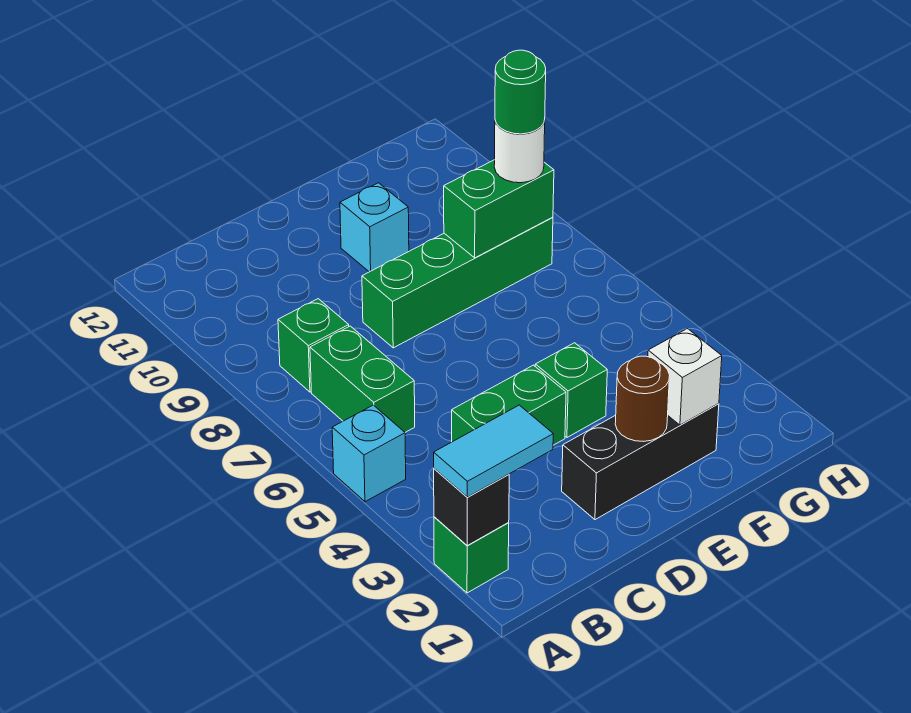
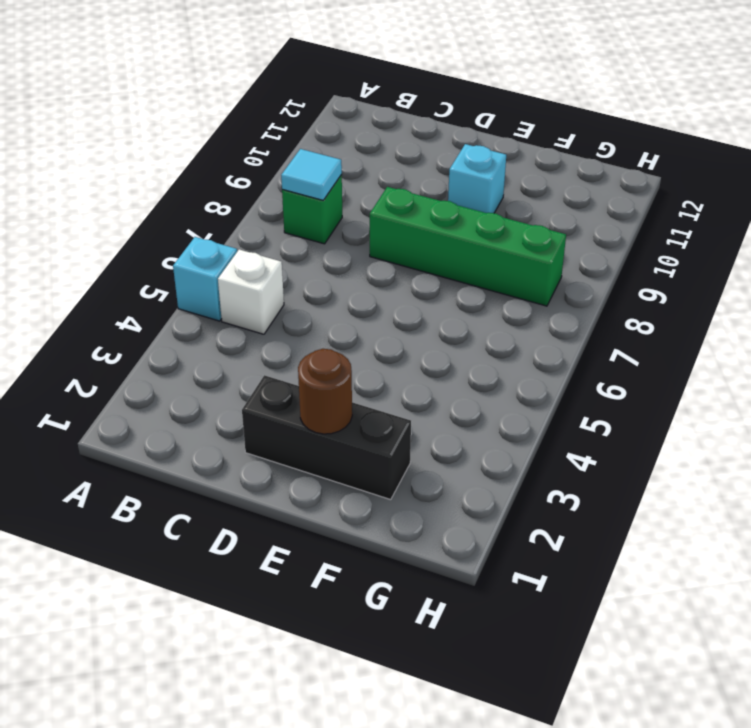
white brick B5 level 1 -> white brick F2 level 2
cyan tile B8 level 2 -> none
none -> green brick A2 level 1
none -> green brick B6:B7 level 1
none -> green brick C4:D4 level 1

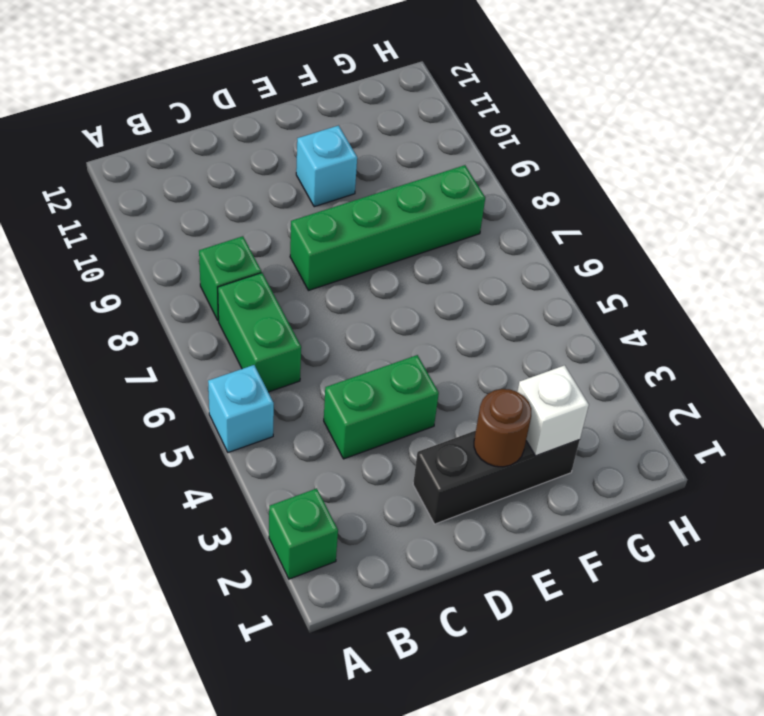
none -> green brick E4 level 1
none -> black brick A2 level 2
none -> green brick F8:G8 level 2

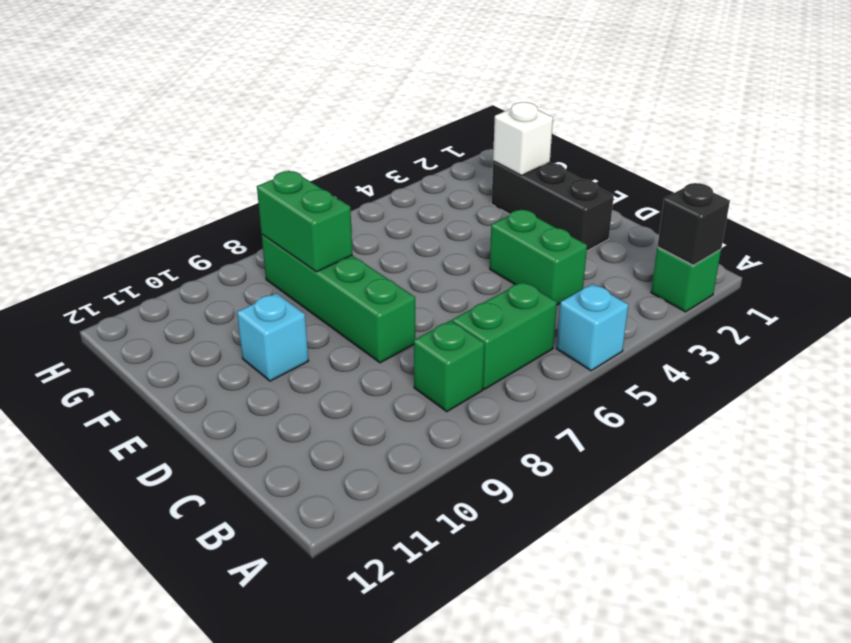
none -> green brick E4 level 1
none -> brown round brick E2 level 2
none -> cyan tile A2:B2 level 3

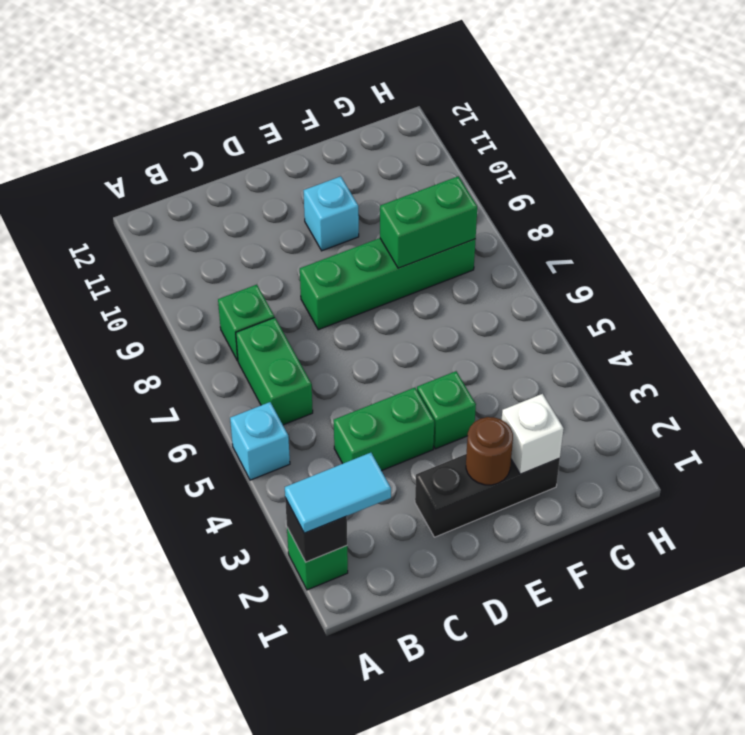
none -> white round brick G8 level 3
none -> green round brick G8 level 4

